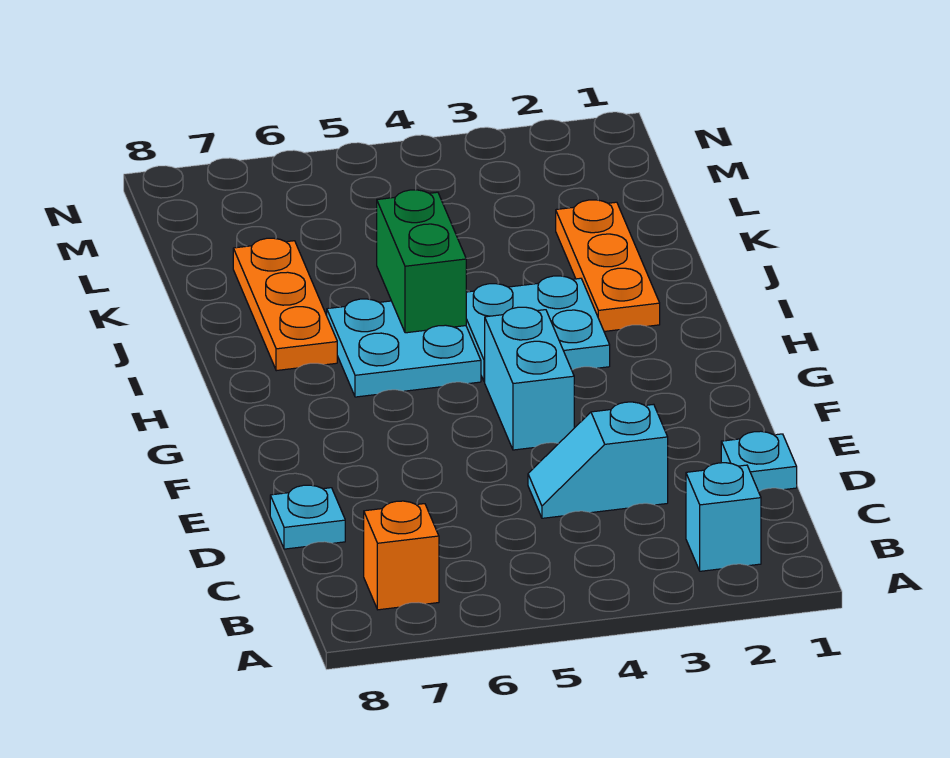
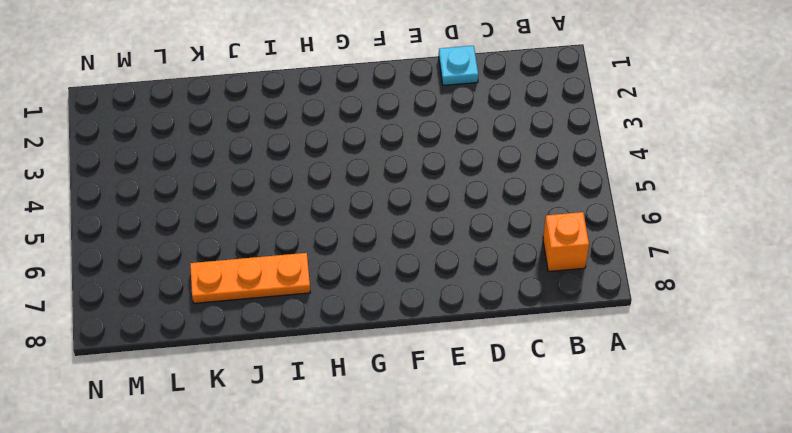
none -> cyan brick B2 level 1
none -> cyan slope D3:D4 level 1 top 3

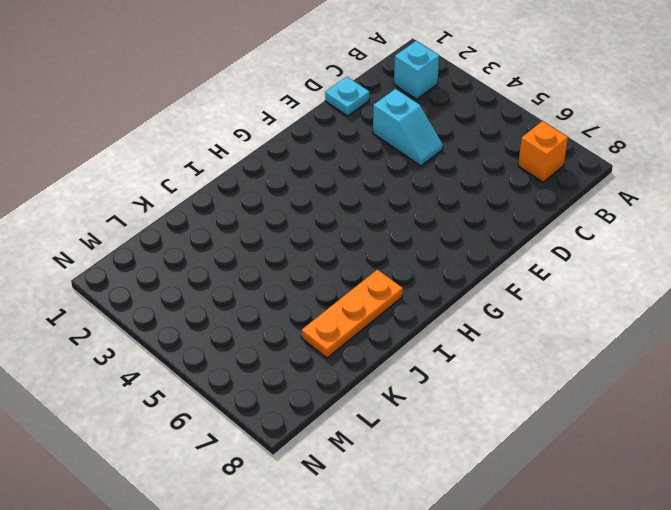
none -> cyan plate D8 level 1
none -> cyan brick F4:G4 level 1

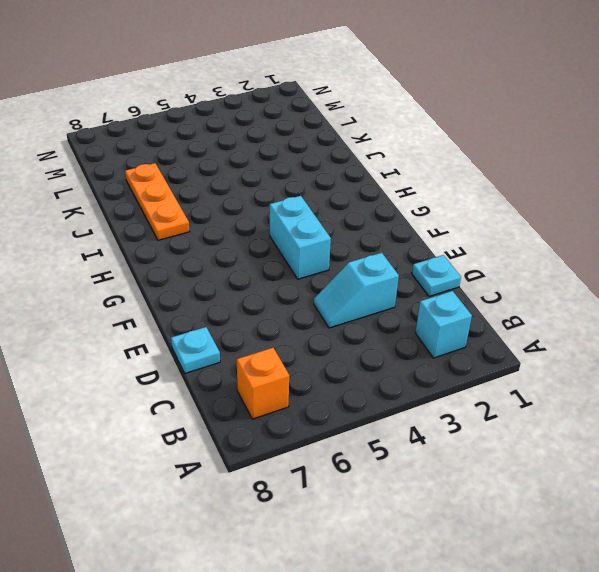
none -> cyan plate H3:I4 level 1
none -> cyan plate H5:I6 level 1

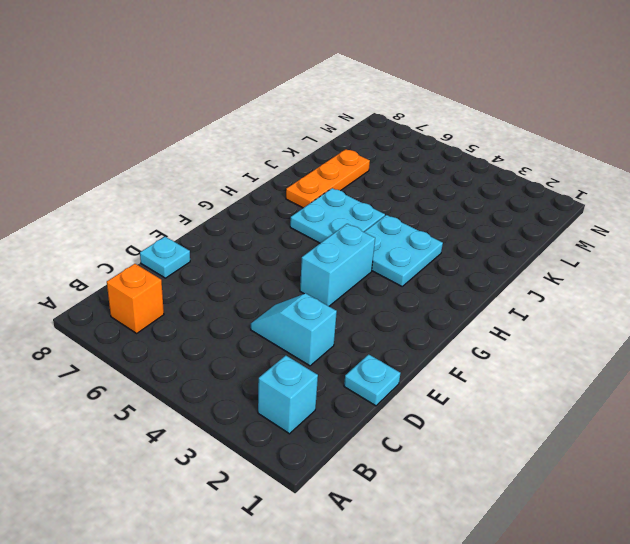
none -> orange plate I2:K2 level 1
none -> green brick I5:J5 level 2

